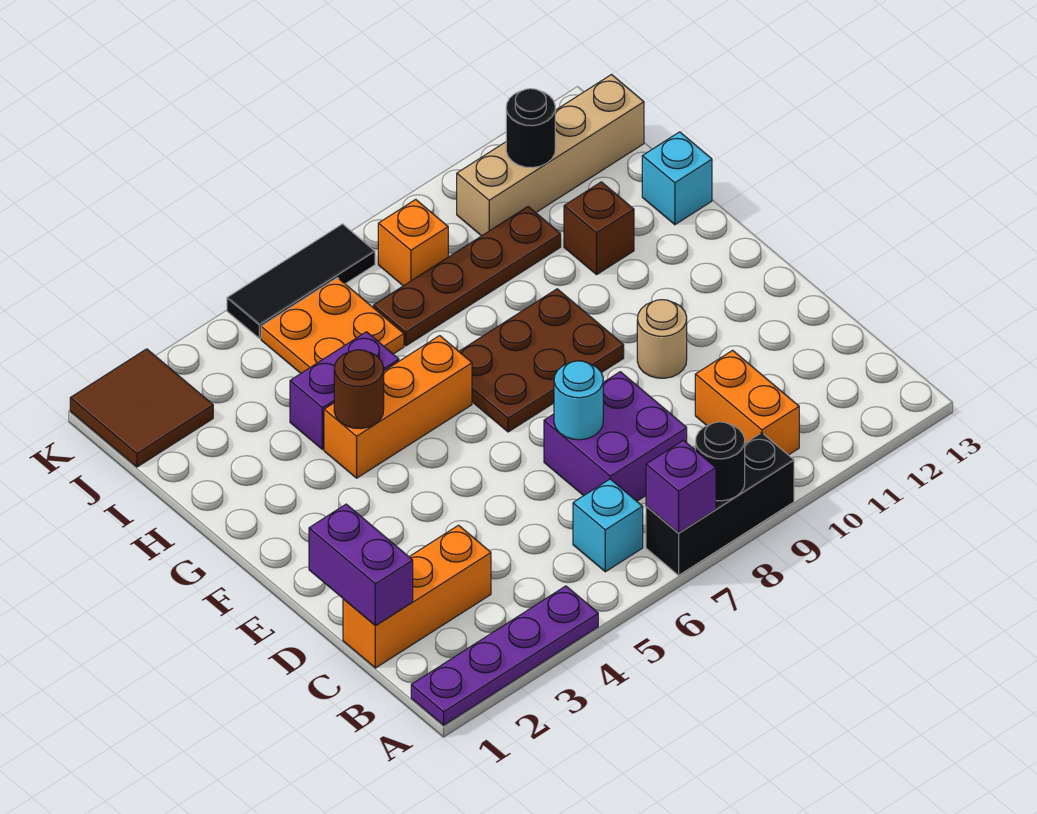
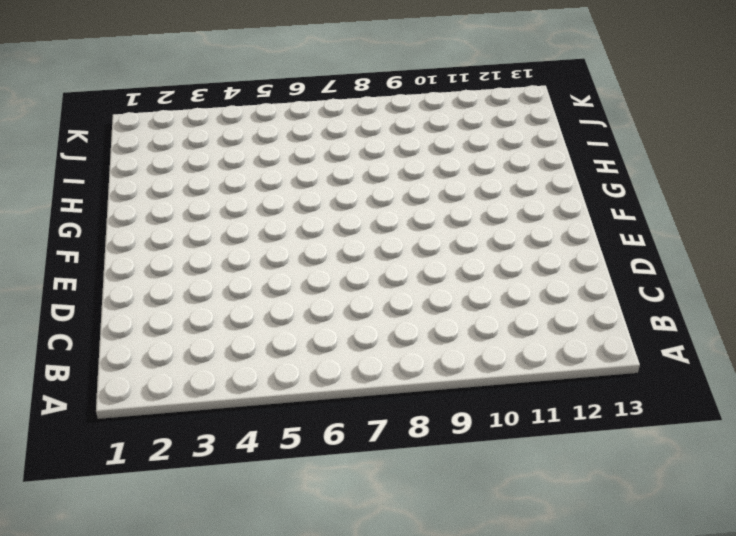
none -> purple plate A1:A4 level 1
none -> black brick A7:A9 level 1
none -> cyan brick B6 level 1

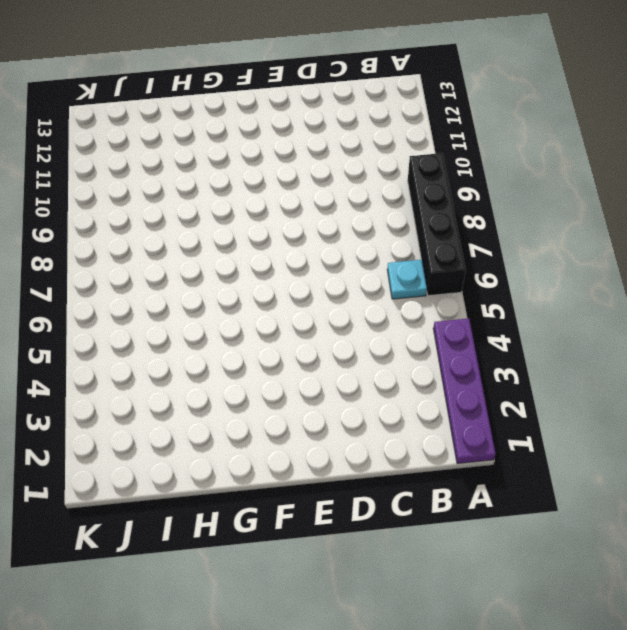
black brick A6:A9 level 1 -> black brick A7:A9 level 1
cyan plate B6 level 1 -> cyan brick B6 level 1
none -> orange brick B10:C10 level 1
none -> orange brick C1:C3 level 1
none -> purple brick C7:D8 level 1

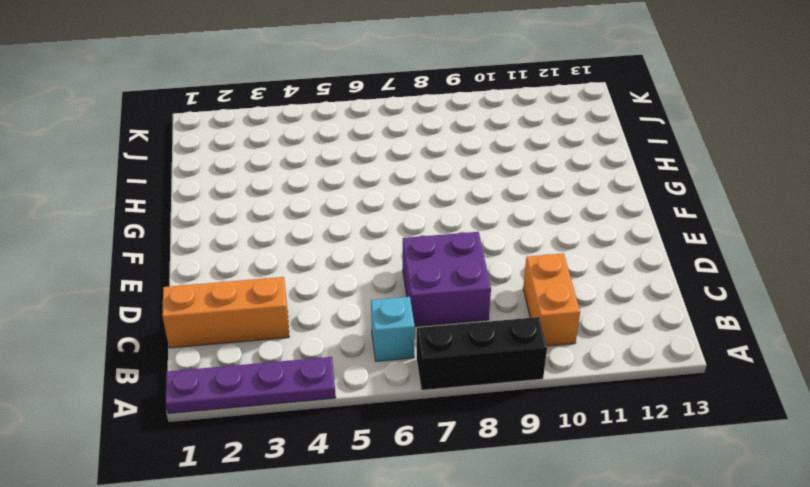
none -> tan round brick E10 level 1
none -> brown plate F7:G9 level 1
none -> orange brick G4:G6 level 1

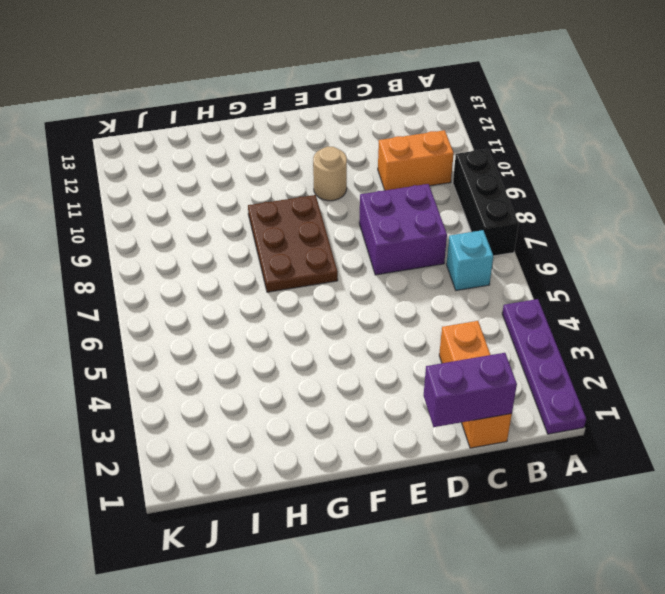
none -> orange brick G4:G6 level 1
none -> purple brick H4:H5 level 1
none -> brown brick H11 level 1

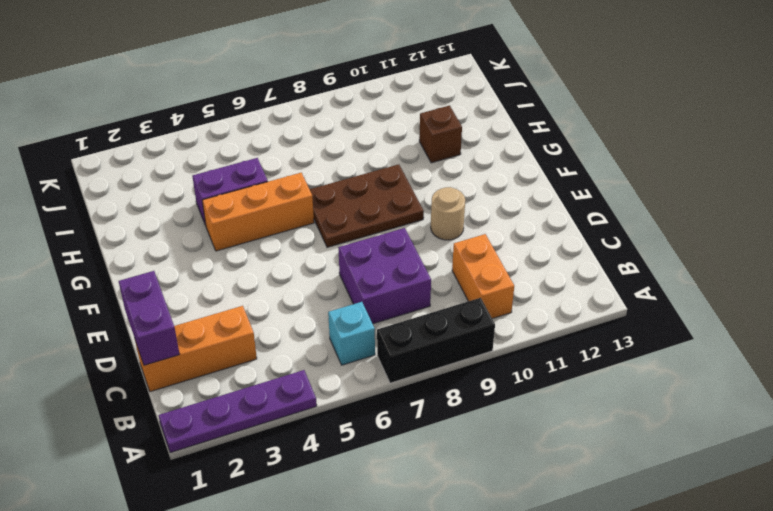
none -> cyan brick H13 level 1
none -> orange plate I5:J6 level 1
none -> brown plate I7:I10 level 1

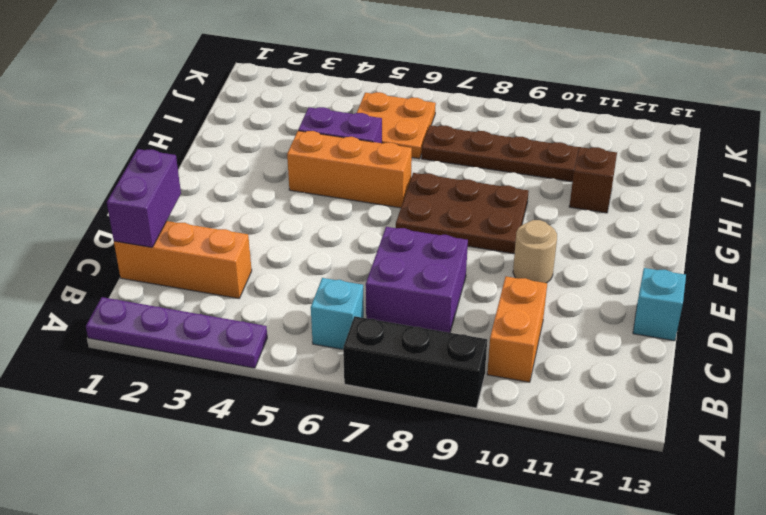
cyan brick D13 level 1 -> cyan brick H13 level 1
none -> brown tile J1:K2 level 1
none -> orange brick J8 level 1
none -> tan brick J10:J13 level 1

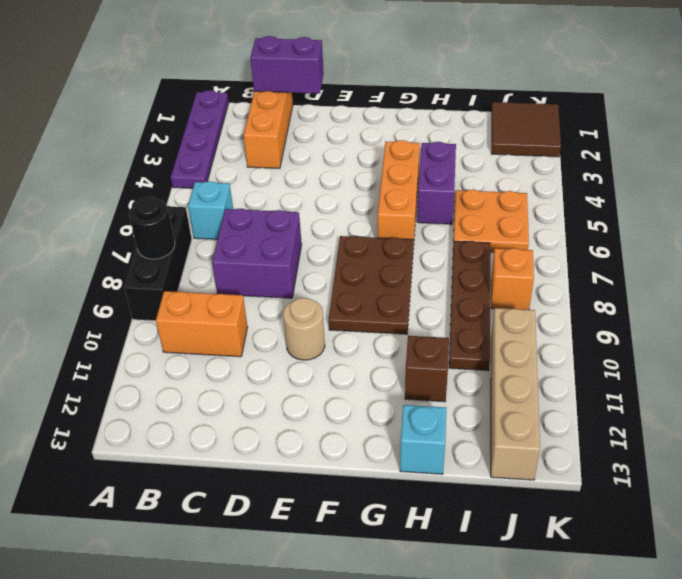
none -> black tile K5:K7 level 1
none -> purple brick A7 level 2
none -> cyan round brick D7 level 2

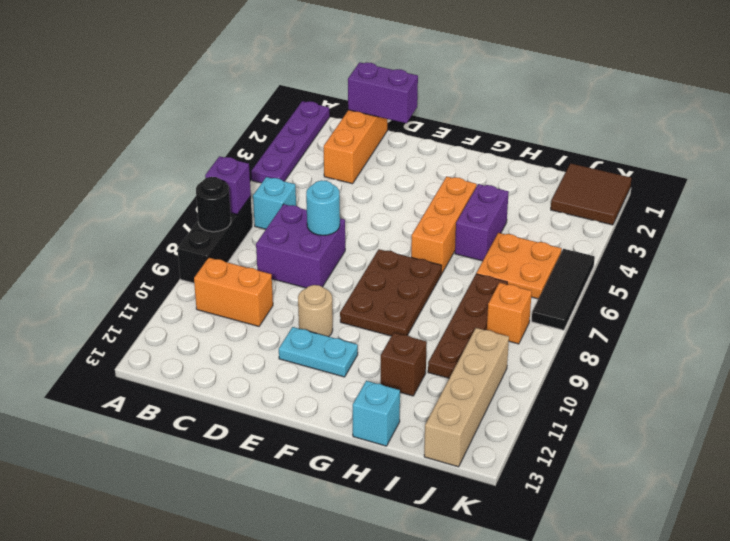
cyan plate E11:F11 level 1 -> none
none -> brown round brick G4 level 2
none -> black round brick J11 level 2

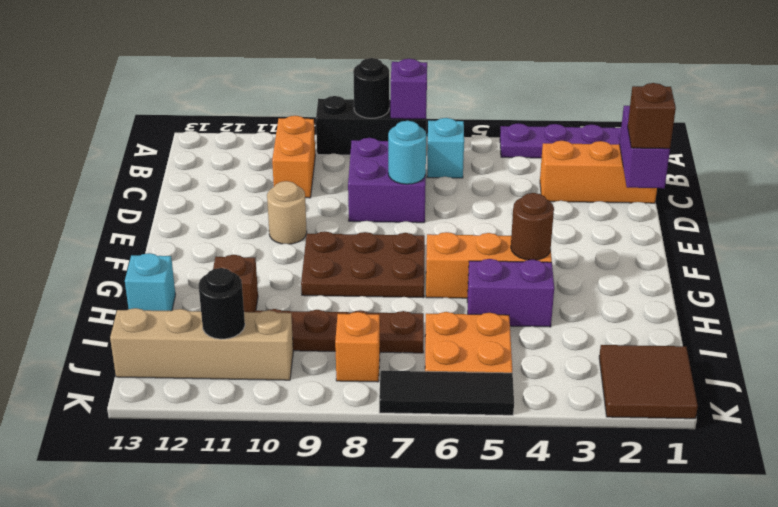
brown brick D1 level 3 -> none

